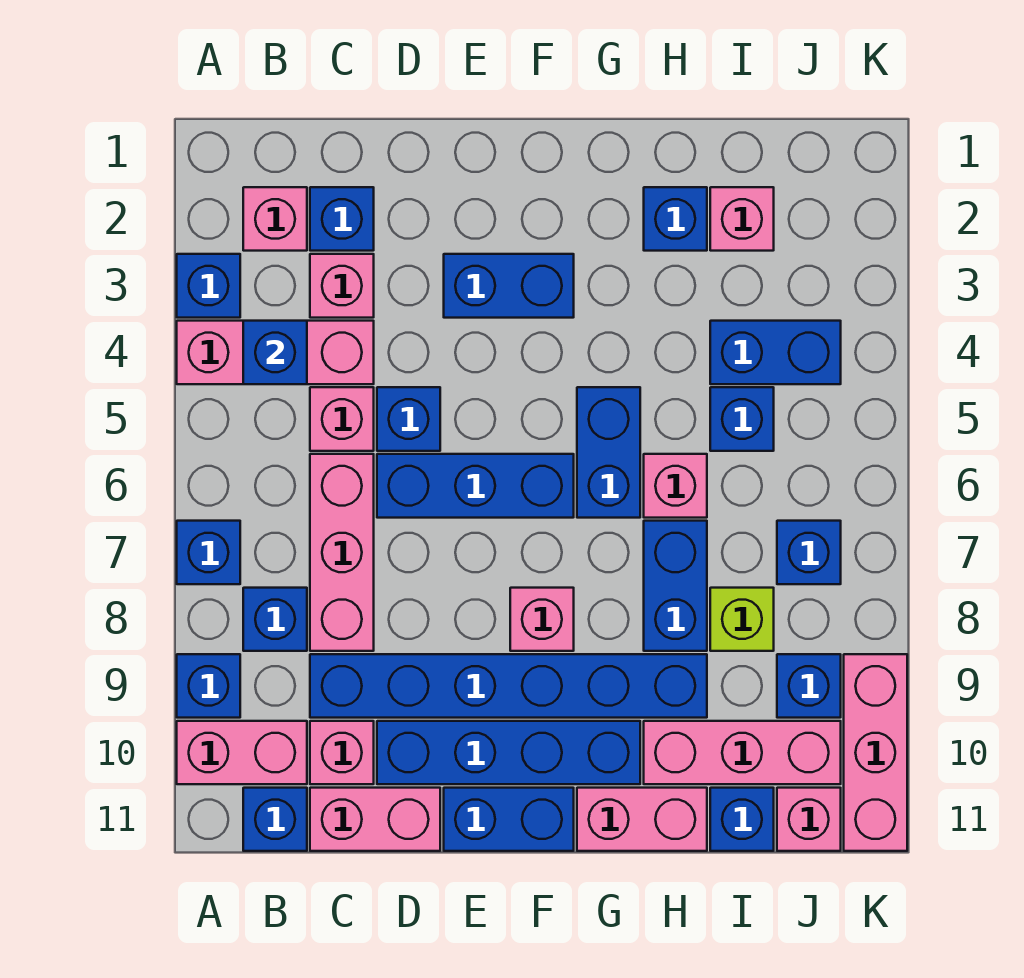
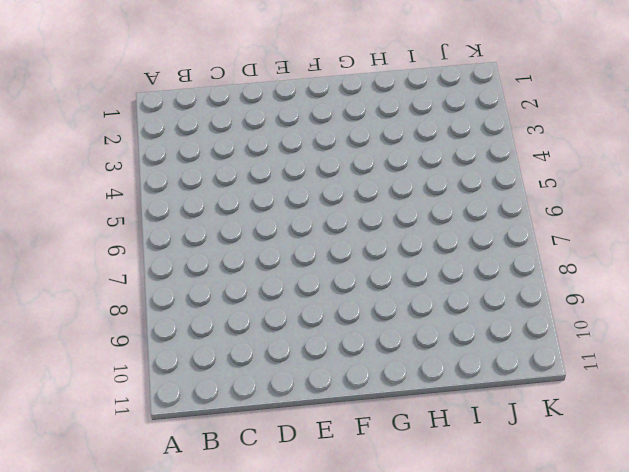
none -> blue brick A3 level 1
none -> pink brick A4:C4 level 1
none -> blue brick A7 level 1
none -> blue brick A9 level 1

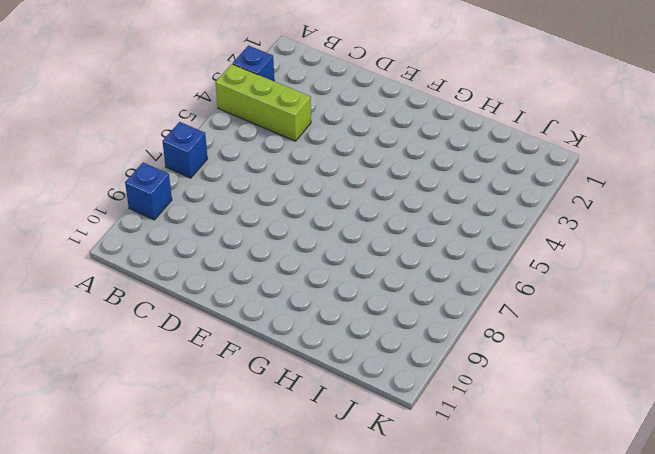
lime brick A4:C4 level 1 -> pink brick A4:C4 level 1
none -> pink brick A10:B10 level 1
none -> pink brick B2 level 1
none -> blue brick B8 level 1
none -> blue brick B11 level 1

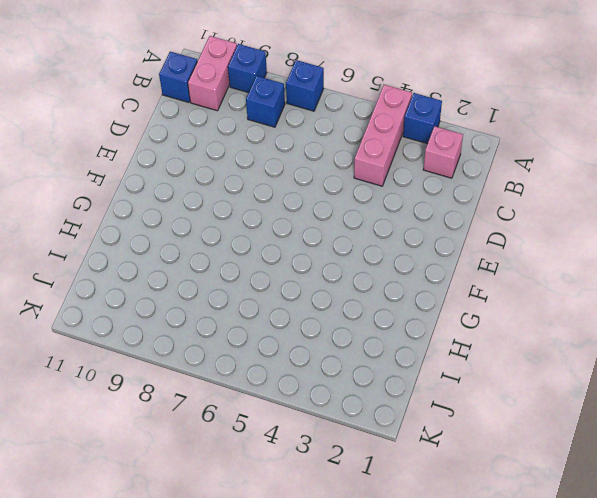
none -> blue brick C2 level 1
none -> pink brick C3 level 1
none -> pink brick C5 level 1
none -> pink brick C6:C8 level 1

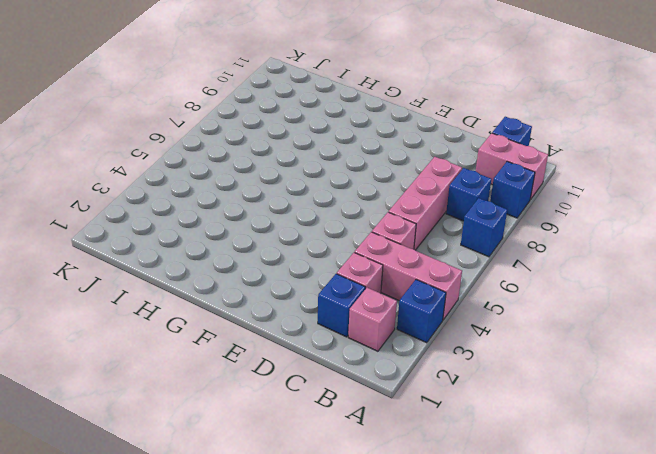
none -> blue brick C9:H9 level 1
none -> pink brick C10 level 1
none -> pink brick C11:D11 level 1
none -> blue brick D5 level 1

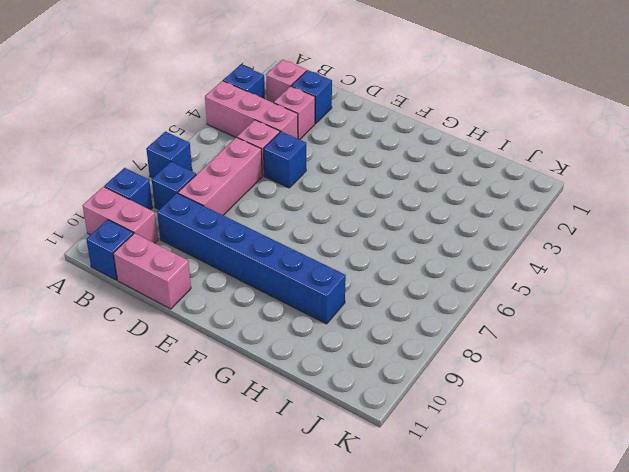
none -> pink brick C10 level 1
none -> blue brick D6:F6 level 1
none -> blue brick D10:G10 level 1
none -> blue brick E3:F3 level 1

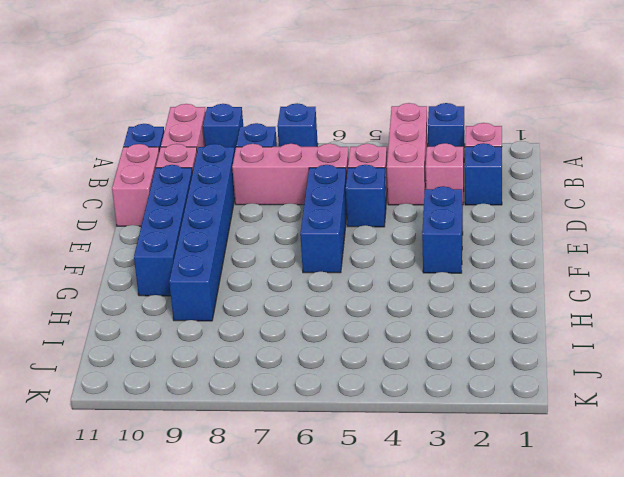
none -> blue brick E11:F11 level 1
none -> pink brick F8 level 1
none -> blue brick G5:G6 level 1
none -> pink brick G11:H11 level 1

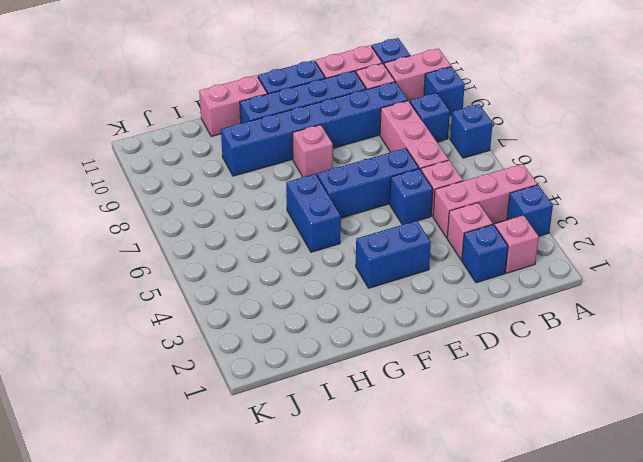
none -> blue brick H2 level 1
none -> pink brick H6 level 1
none -> blue brick H7:H8 level 1
none -> pink brick H10:J10 level 1

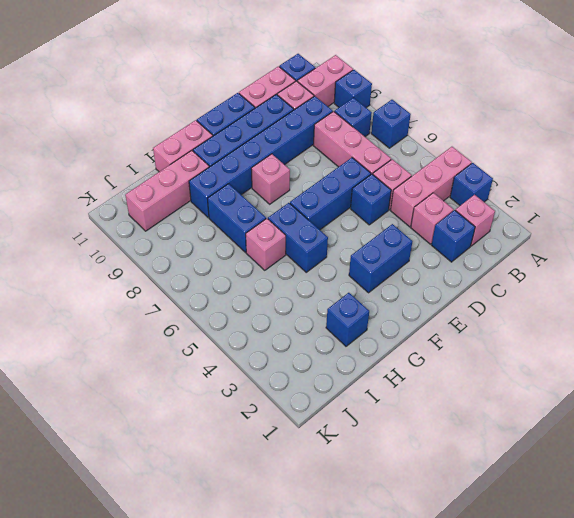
none -> pink brick I2 level 1
none -> blue brick I4:J4 level 1
none -> blue brick I5 level 1
none -> lime brick I8 level 1

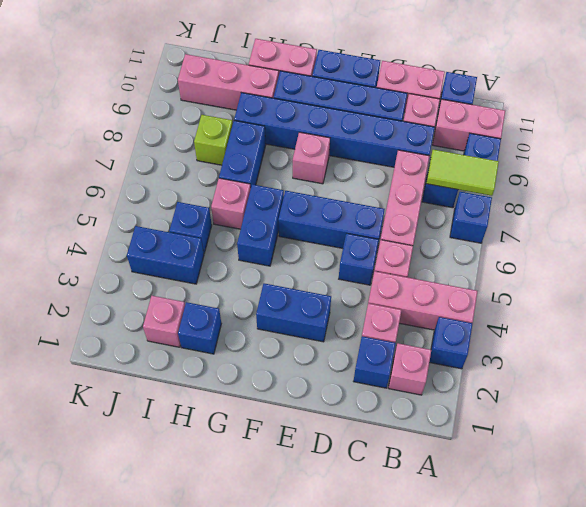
lime tile A8:B8 level 2 -> none
none -> blue brick I11 level 1
none -> blue brick J7 level 1
none -> blue brick J9 level 1
none -> pink brick J11 level 1

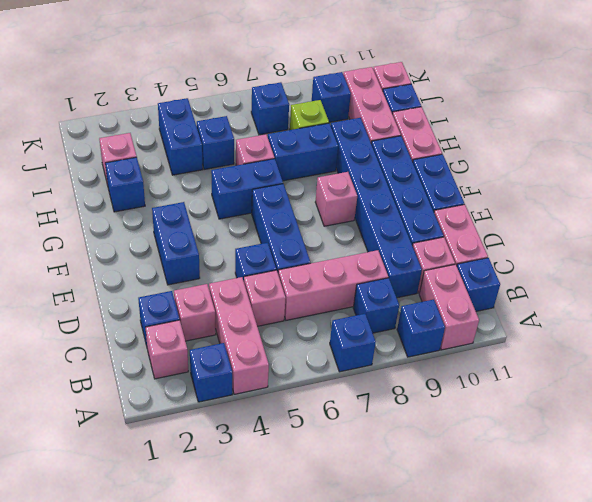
none -> pink brick K9:K11 level 1
none -> blue brick B4 level 2

